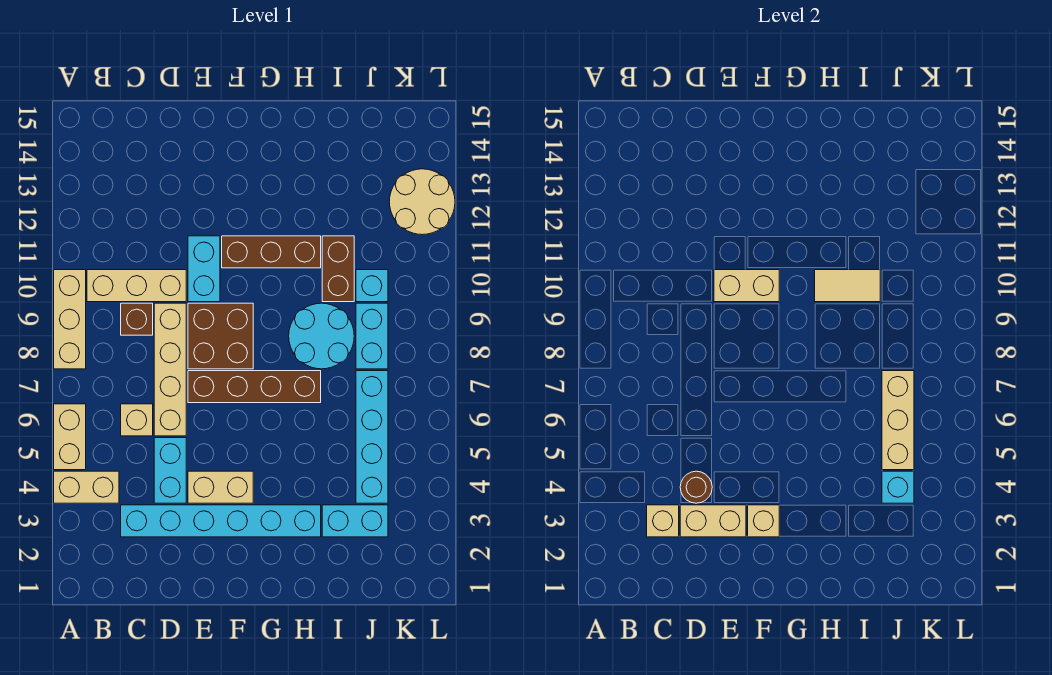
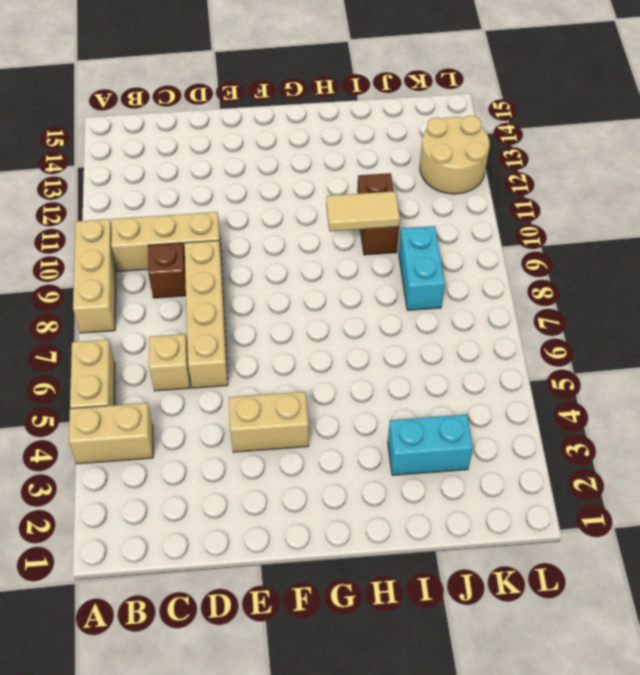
none -> cyan brick C3:H3 level 1
none -> cyan brick D4:D5 level 1
none -> brown brick E7:H7 level 1

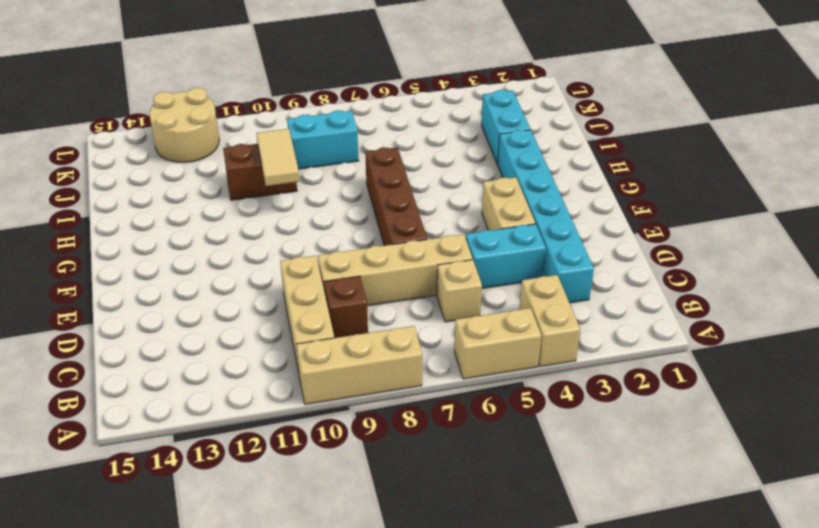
none -> brown brick E8:F9 level 1
none -> cyan brick E10:E11 level 1
none -> brown brick F11:H11 level 1

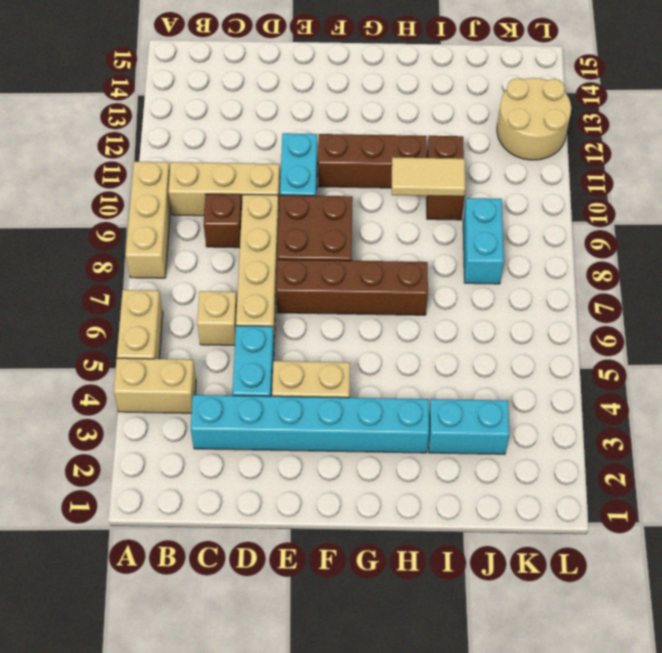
none -> cyan round brick H8:I9 level 1
none -> cyan brick J4:J7 level 1
none -> cyan brick J10 level 1

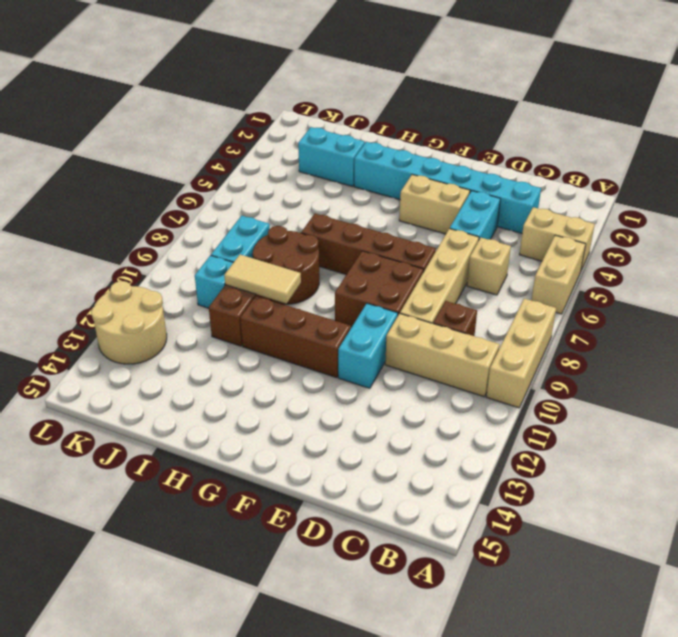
brown round brick H8:I9 level 1 -> cyan round brick H8:I9 level 1
none -> cyan brick J4:J7 level 1
none -> tan brick C3 level 2
none -> tan brick D3:E3 level 2

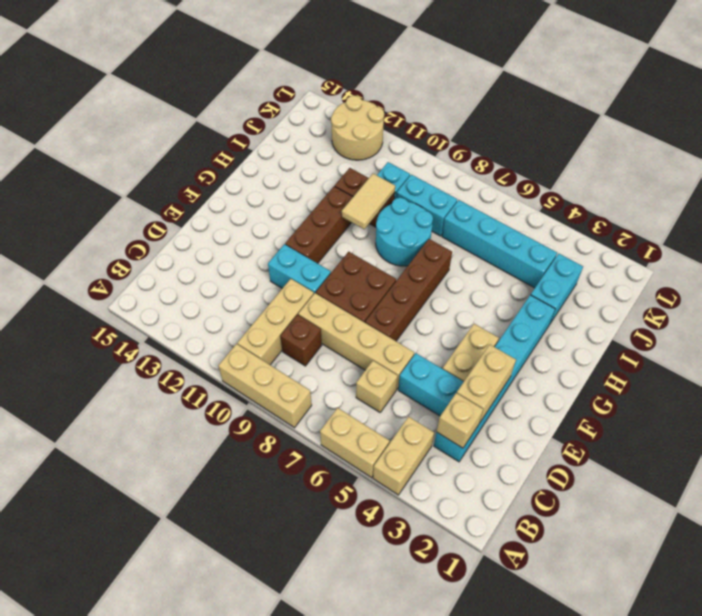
none -> brown round brick D4 level 2
none -> tan brick E10:F10 level 2
none -> tan brick F3 level 2

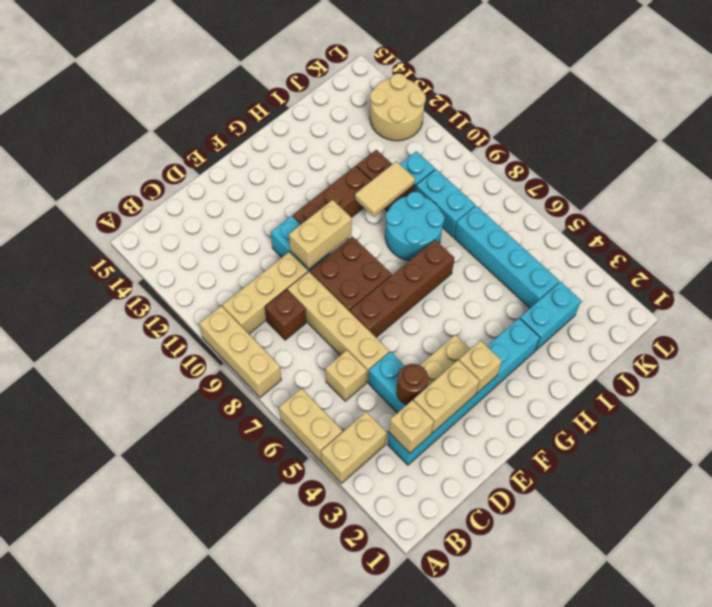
none -> cyan brick J4 level 2
none -> tan brick J5:J7 level 2

